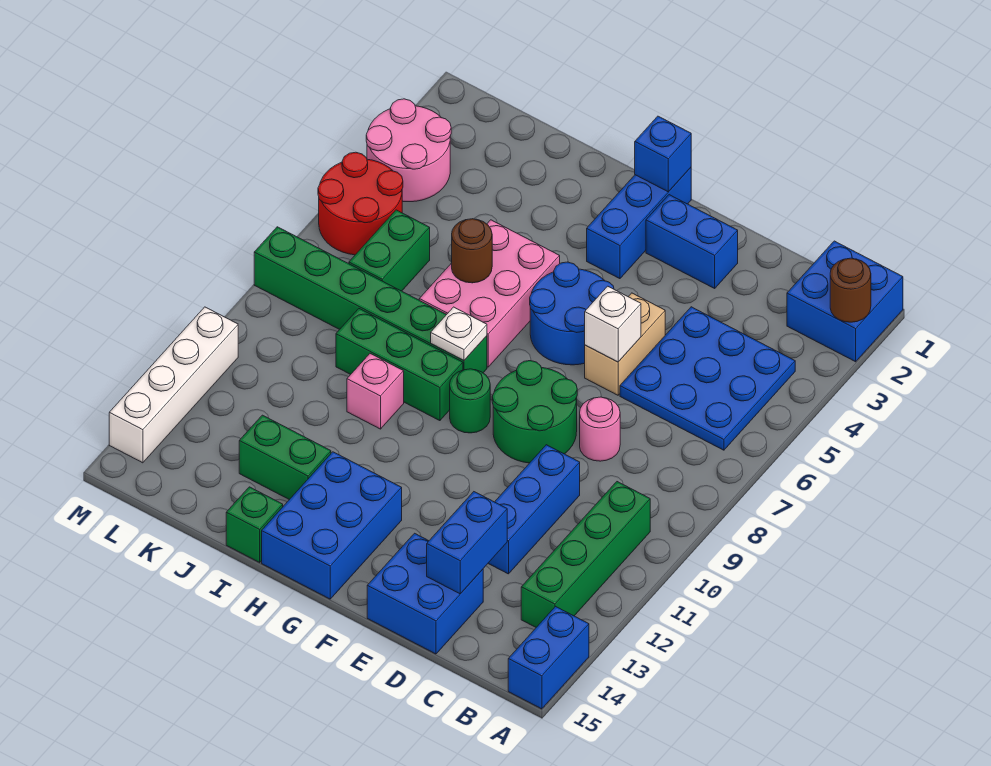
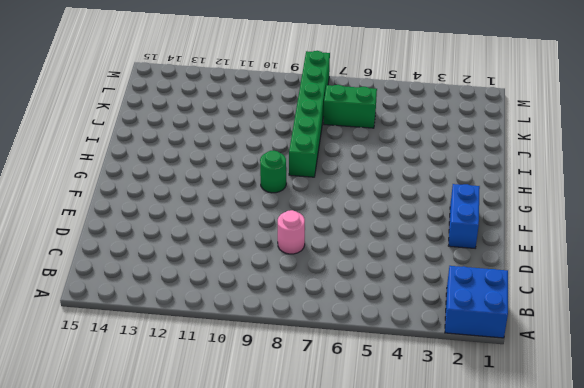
none -> blue brick A14:A15 level 1
none -> blue plate B4:D6 level 1
none -> green brick B10:B13 level 1
none -> blue brick D10:D12 level 1

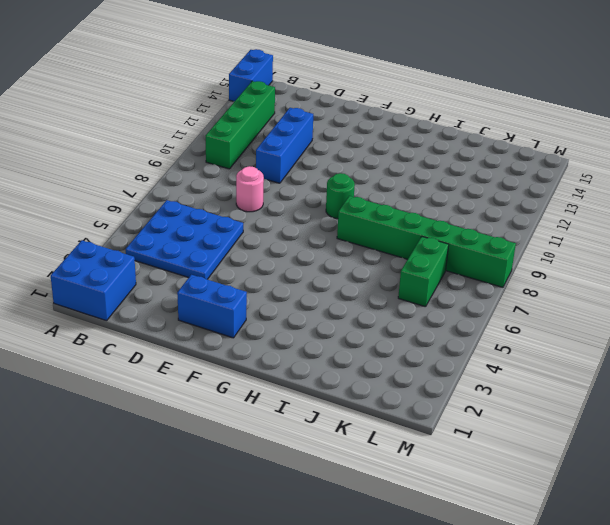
none -> blue brick D14:E15 level 1
none -> tan brick E5:E6 level 1
none -> green round brick E8:F9 level 1
none -> blue round brick F5:G6 level 1

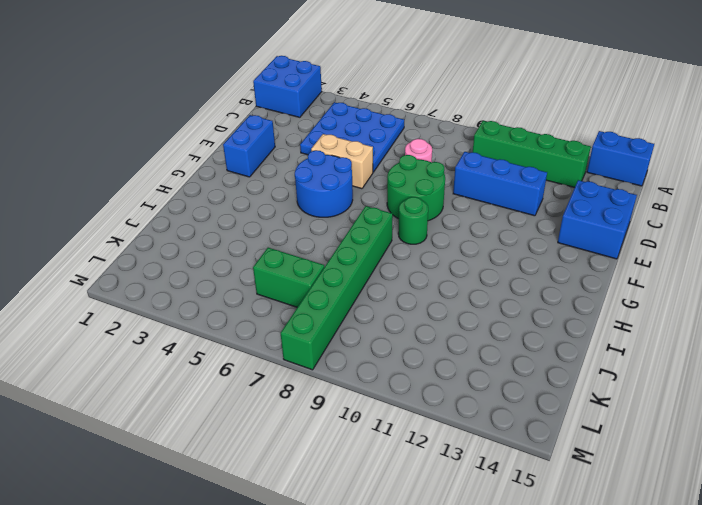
none -> blue brick G1:G3 level 1
none -> blue brick G13:H15 level 1
none -> pink brick H5:I7 level 1
none -> green brick H9:J9 level 1

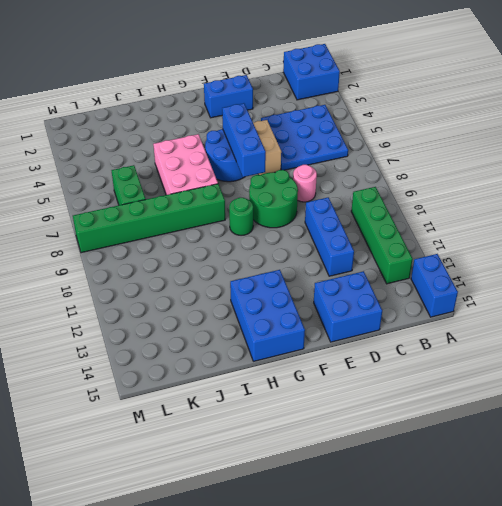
blue brick F5:F7 level 2 -> blue brick G1:G3 level 1
none -> green brick H9:J9 level 1
none -> pink brick I10 level 1
none -> green brick I13:J13 level 1
none -> green brick I15 level 1

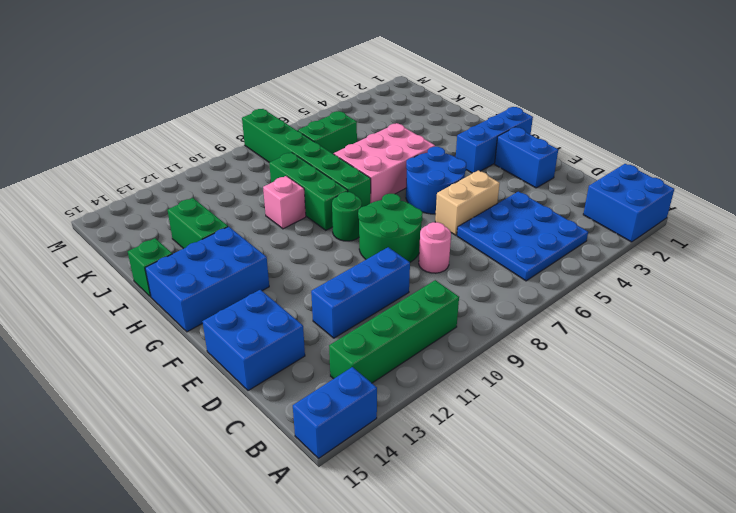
none -> pink round brick L3:M4 level 1
none -> red round brick L5:M6 level 1
none -> white brick M11:M14 level 1
none -> brown round brick A2 level 2

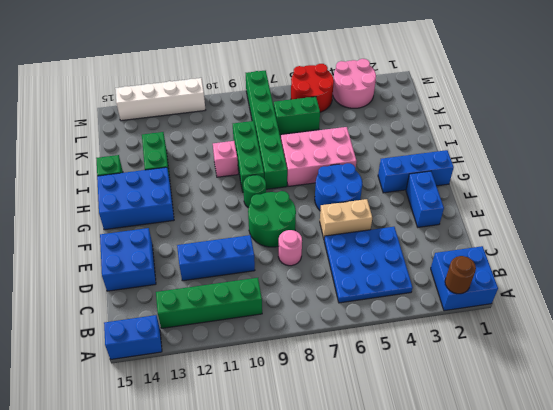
none -> blue brick D13:D14 level 2
none -> white brick E6 level 2
none -> blue brick G1 level 2
none -> white plate H8 level 2

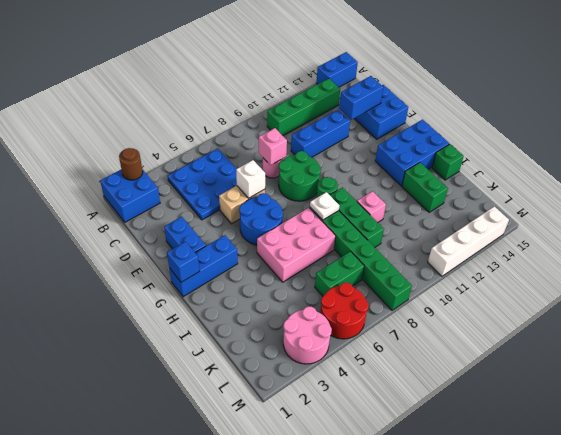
pink brick D8 level 2 -> none
none -> brown round brick I6 level 2

